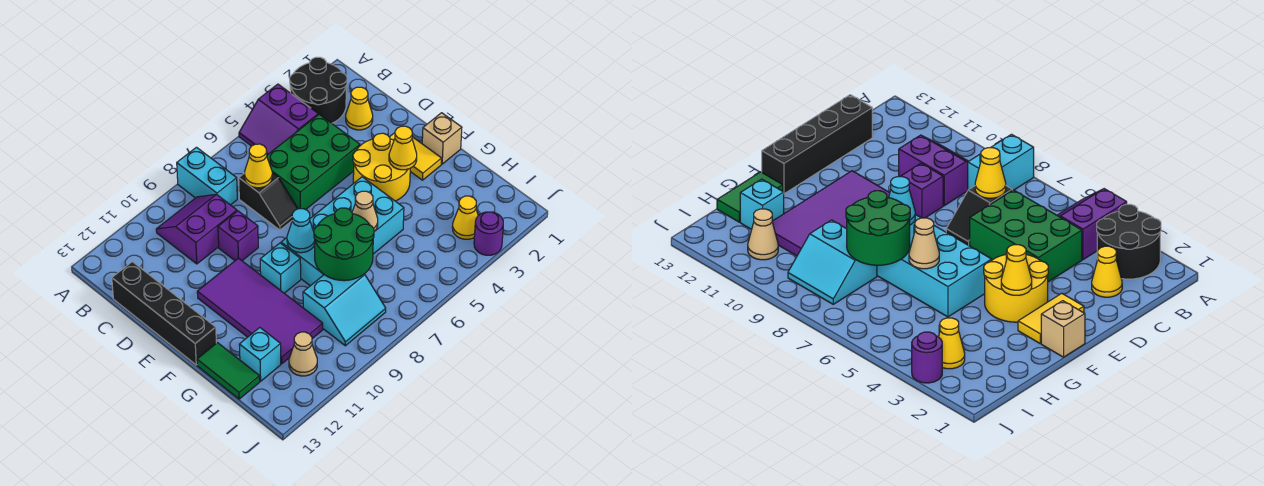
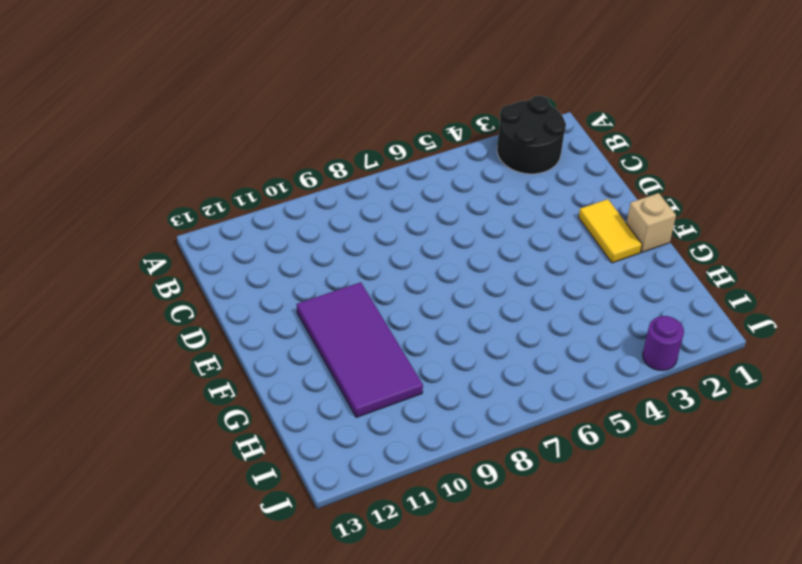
none -> purple slope A4:B5 level 1 top 4
none -> cyan brick A8:B8 level 1
none -> purple slope B9:C10 level 1 top C

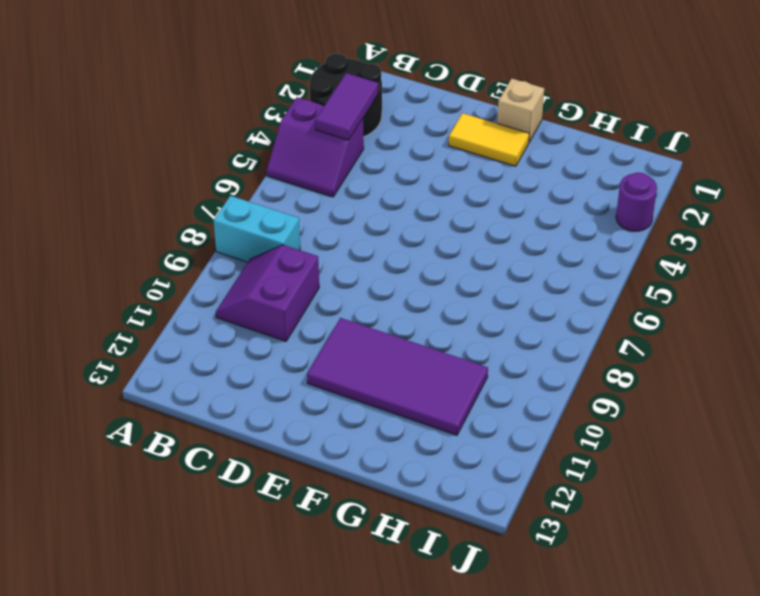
purple tile B3:B4 level 2 -> none
none -> yellow cone C2 level 1
none -> green brick C4:D6 level 1
none -> black slope C7:D7 level 1 top C

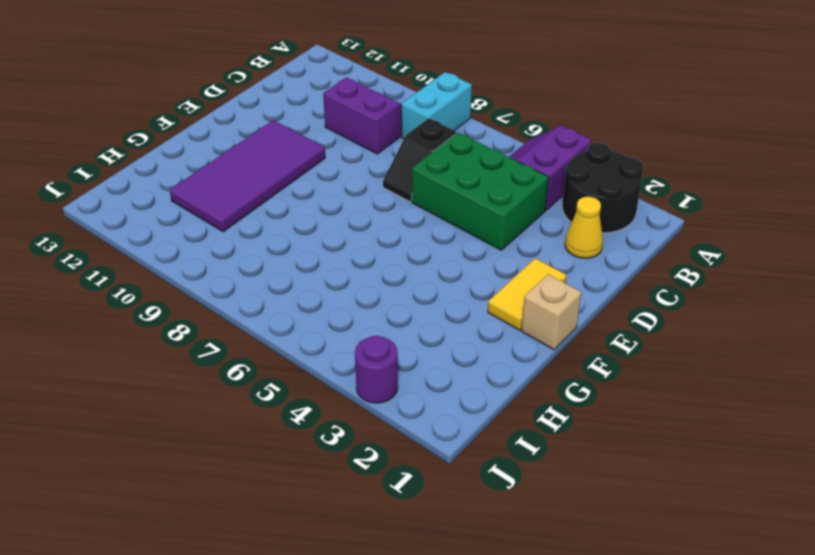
none -> black brick C13:F13 level 1
none -> purple brick D9 level 1
none -> yellow round brick E3:F4 level 1

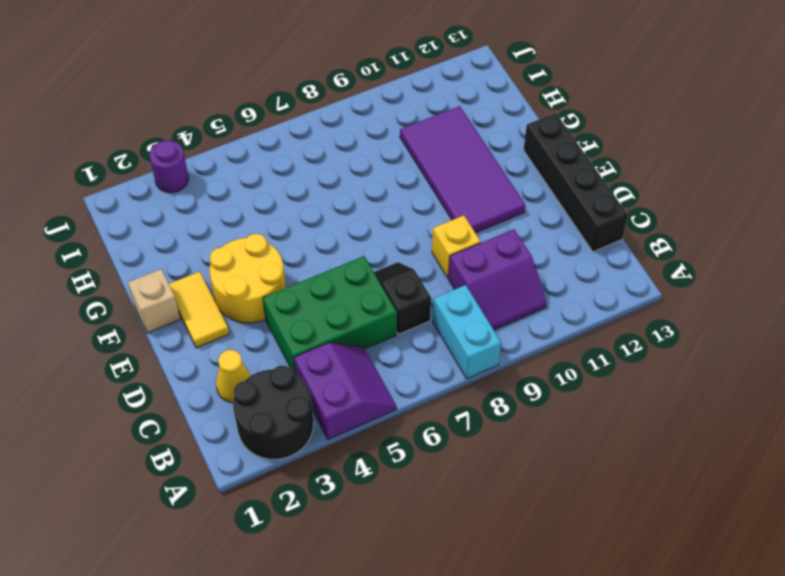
yellow brick D9 level 1 -> purple brick D9 level 1
none -> cyan brick F5:G8 level 1
none -> cyan brick F9 level 1
none -> green tile G13:H13 level 1

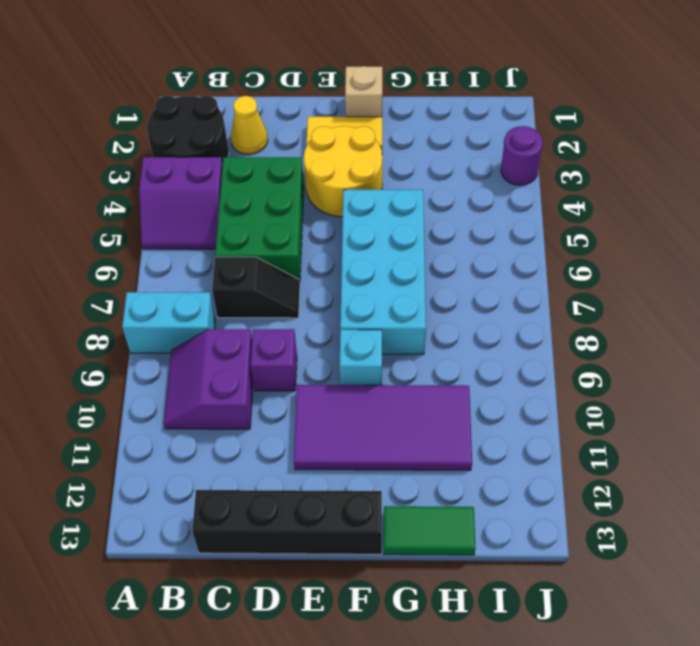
none -> cyan slope H8:I9 level 1 top H
none -> cyan brick H12 level 1
none -> yellow cone I3 level 1

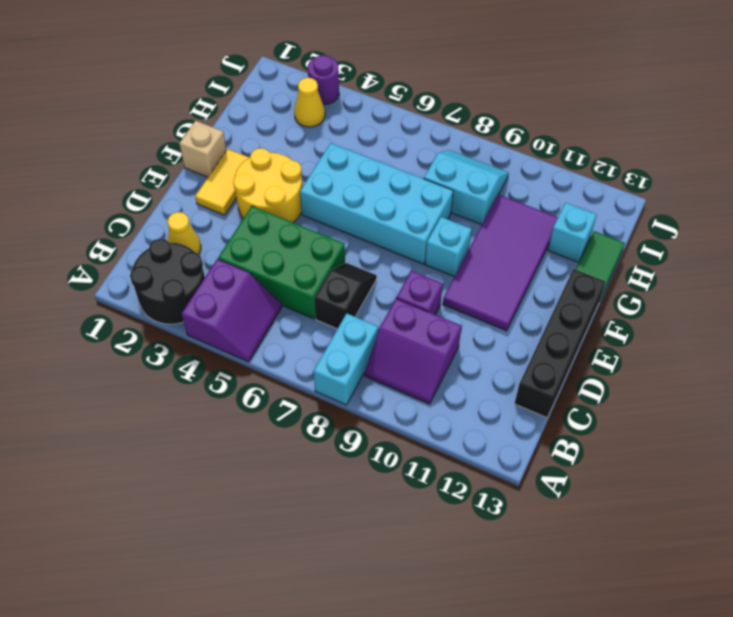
none -> tan cone I11 level 1
none -> yellow cone C7 level 2
none -> yellow cone F3 level 2

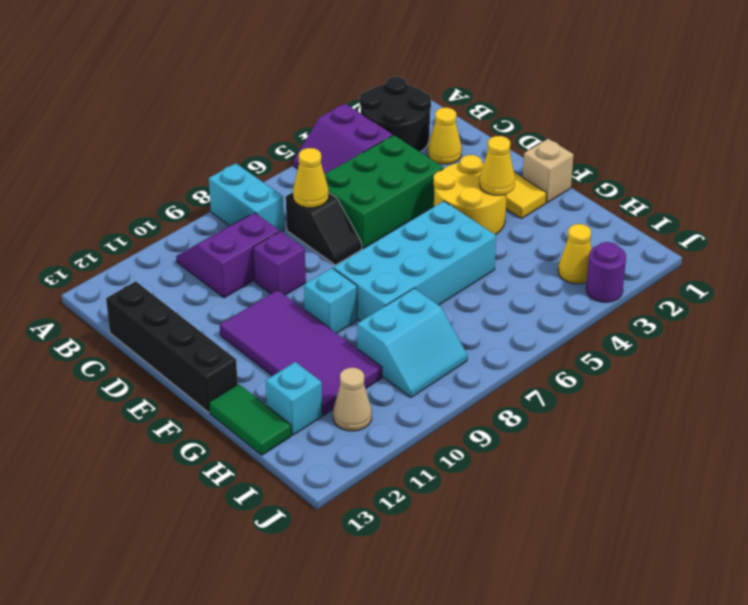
none -> cyan cone F8 level 2
none -> tan cone G6 level 2
none -> green round brick G7:H8 level 2

